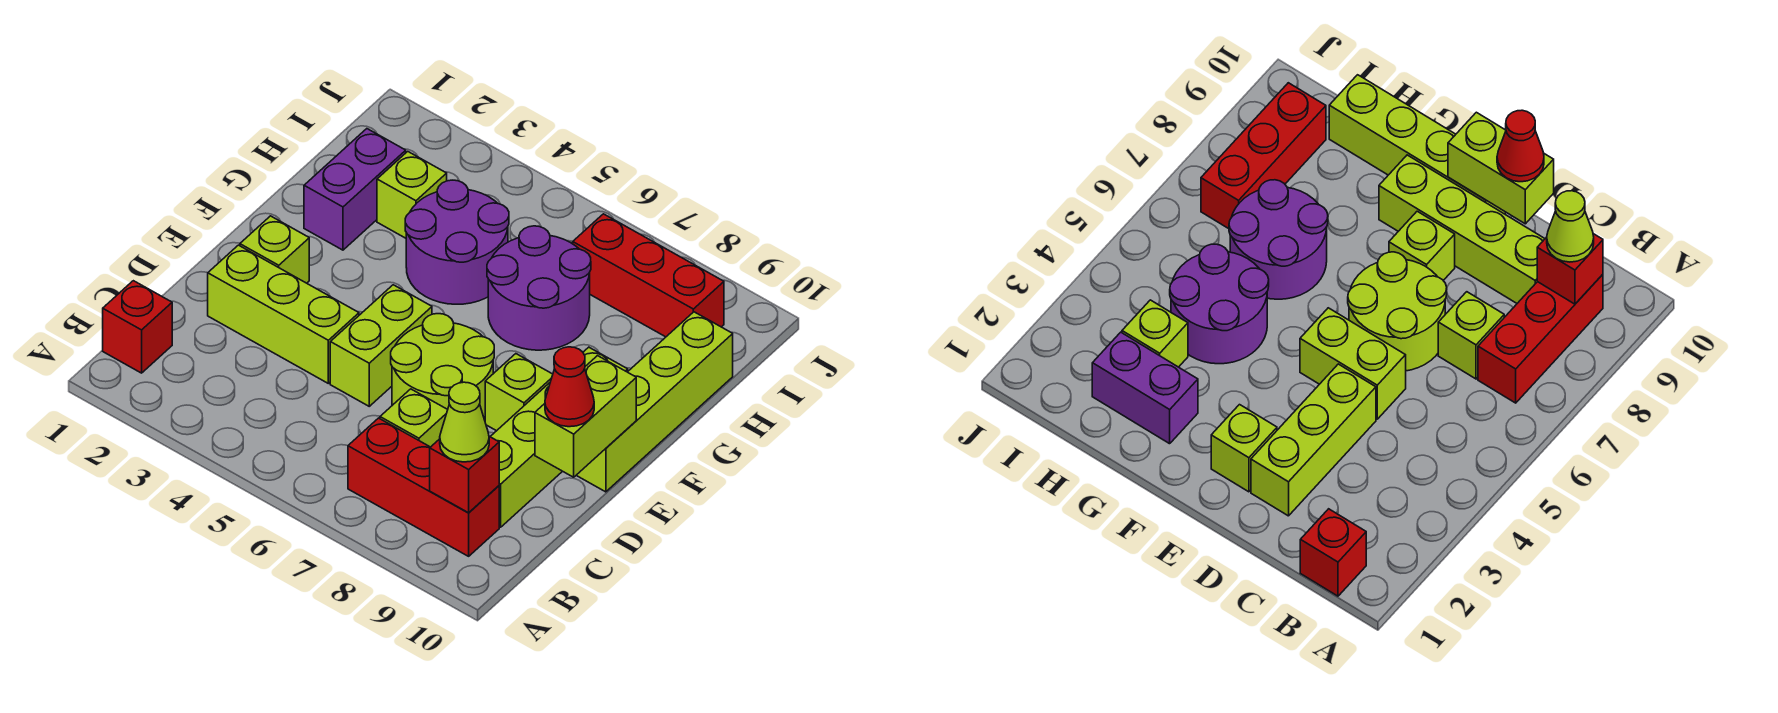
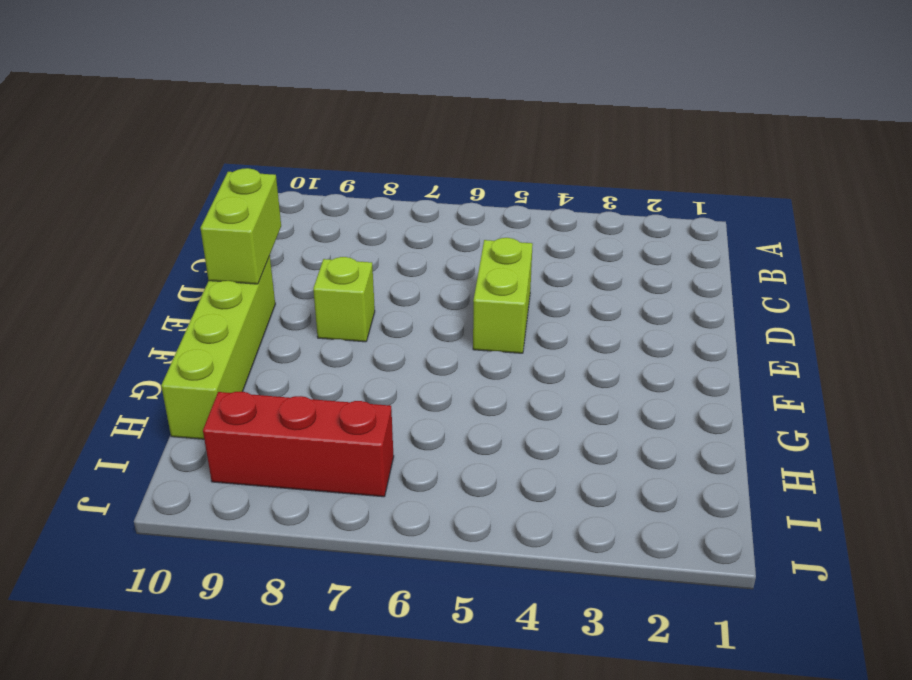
none -> red brick B1 level 1
none -> red brick B7:B9 level 1
none -> lime brick C7 level 1

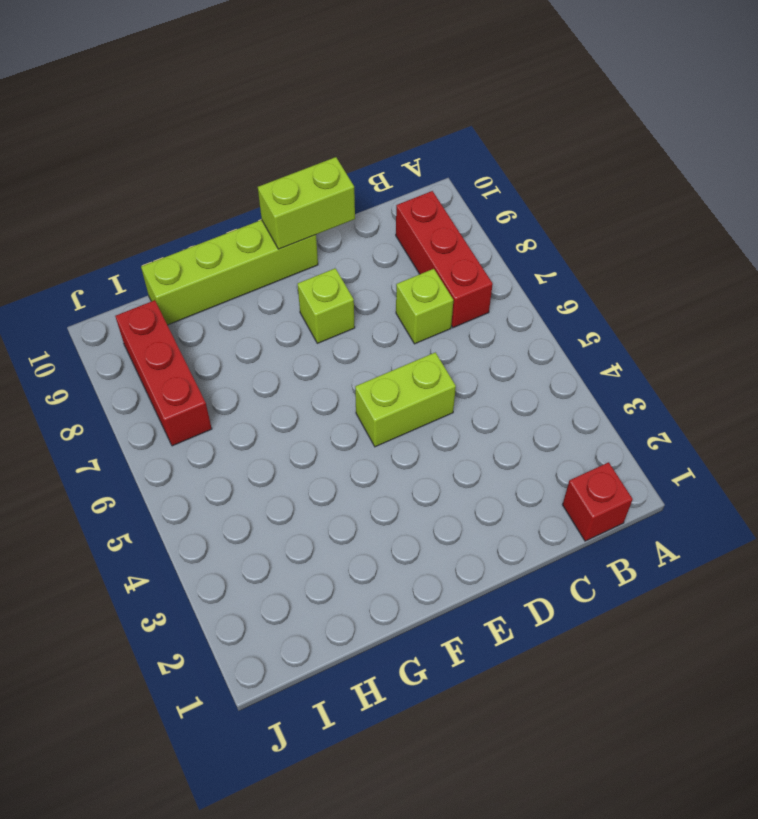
none -> lime brick C9:F9 level 1
none -> lime brick D2:D4 level 1
none -> lime round brick D6:E7 level 1

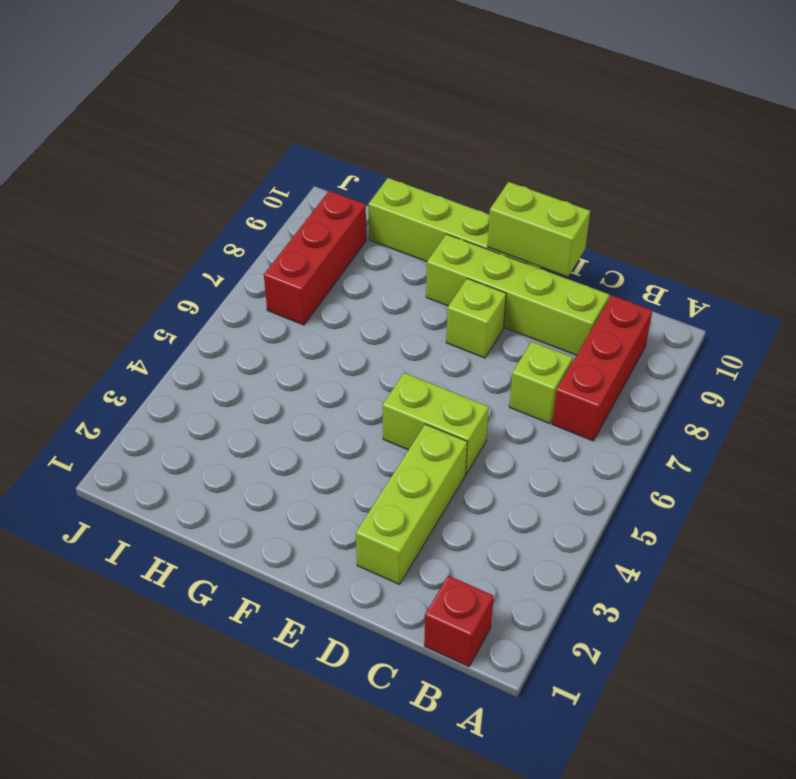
none -> lime round brick D6:E7 level 1
none -> lime brick E2 level 1
none -> purple brick G2:H2 level 1

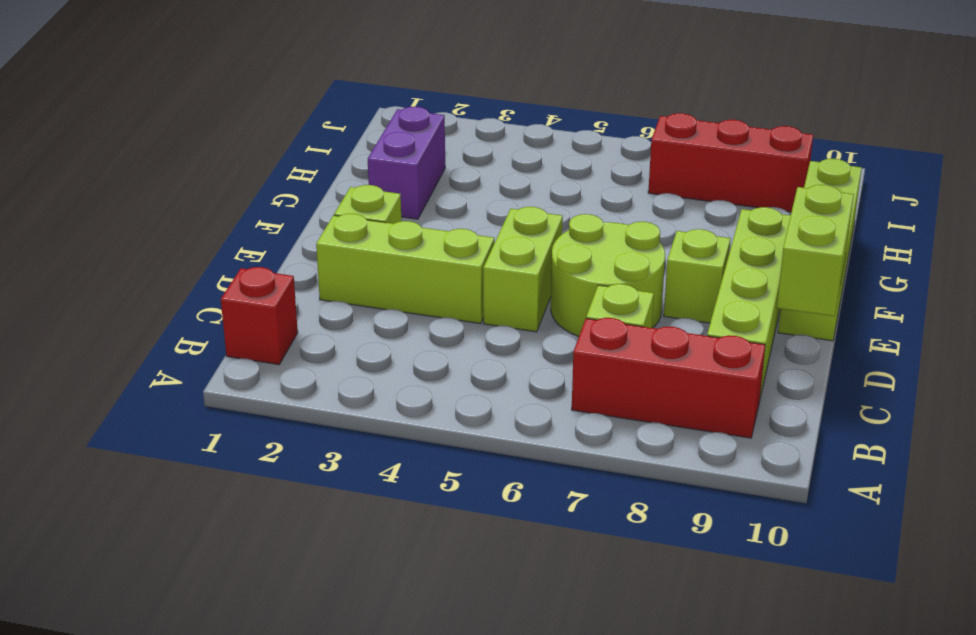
none -> purple round brick G4:H5 level 1
none -> purple round brick G6:H7 level 1
none -> lime brick H3 level 1

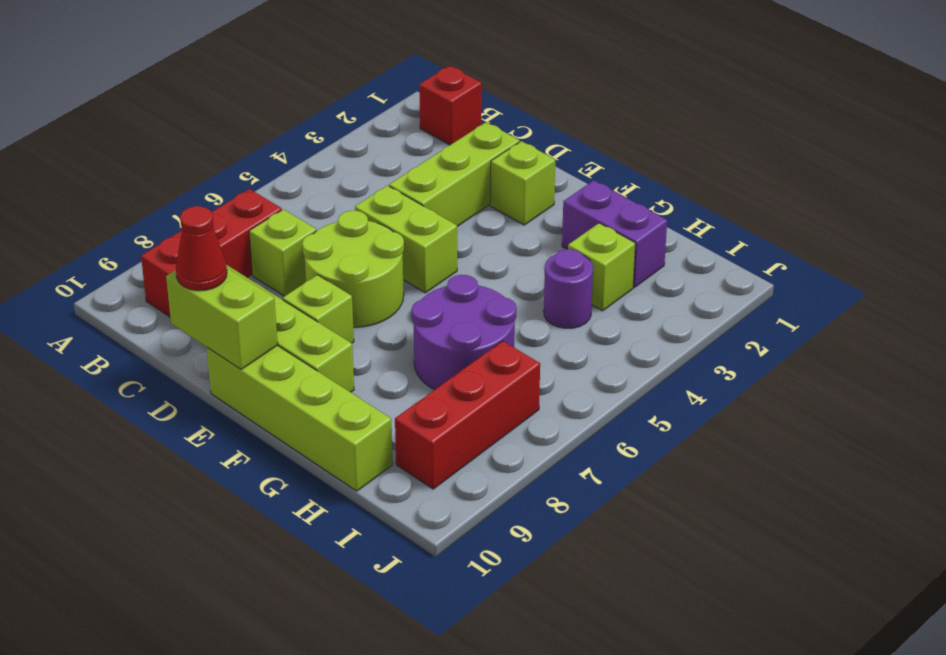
purple round brick H4 level 1 -> purple round brick G4:H5 level 1
none -> red brick B9 level 2
none -> lime cone B9 level 3

